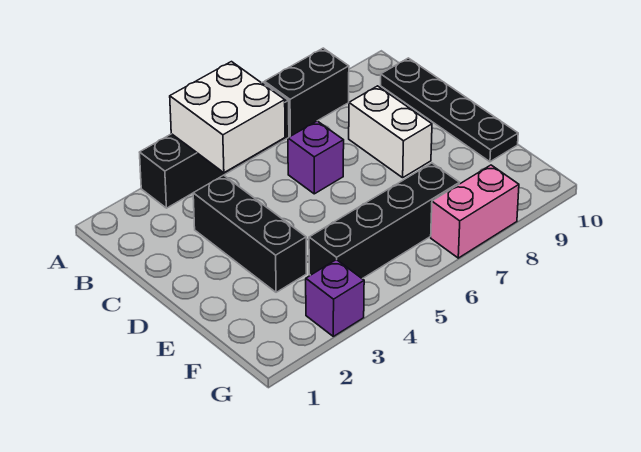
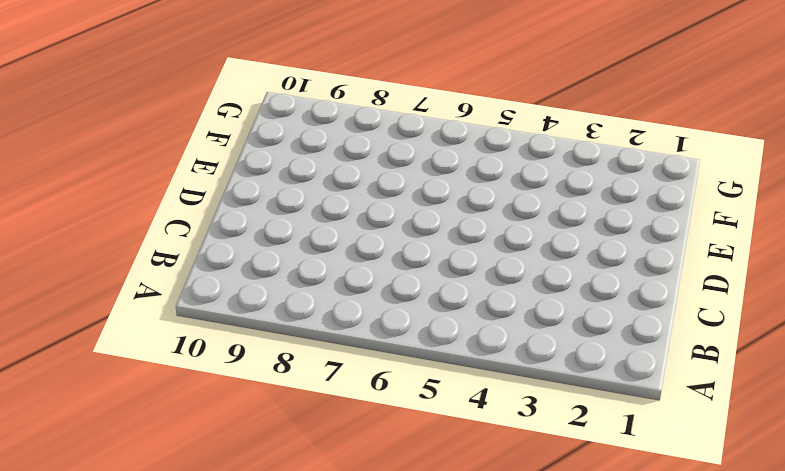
none -> black brick A3:A6 level 1
none -> black brick A7:A8 level 1

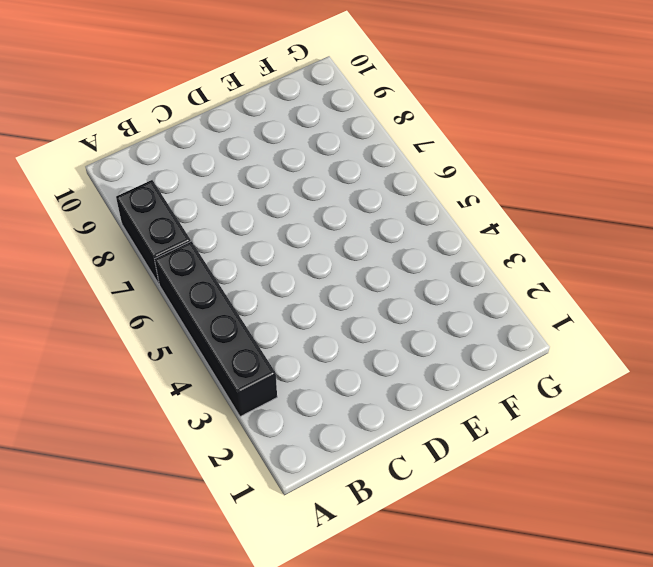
none -> black plate B10:E10 level 1
none -> black brick C3:E3 level 1

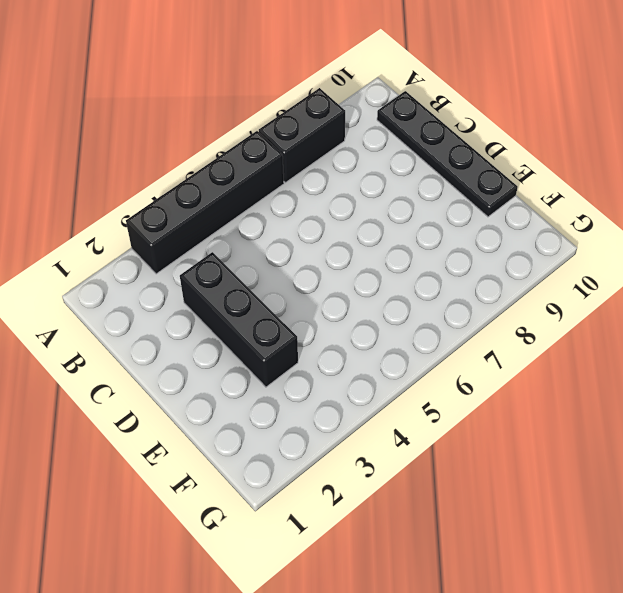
none -> purple brick C6 level 1
none -> white brick C8:D8 level 1

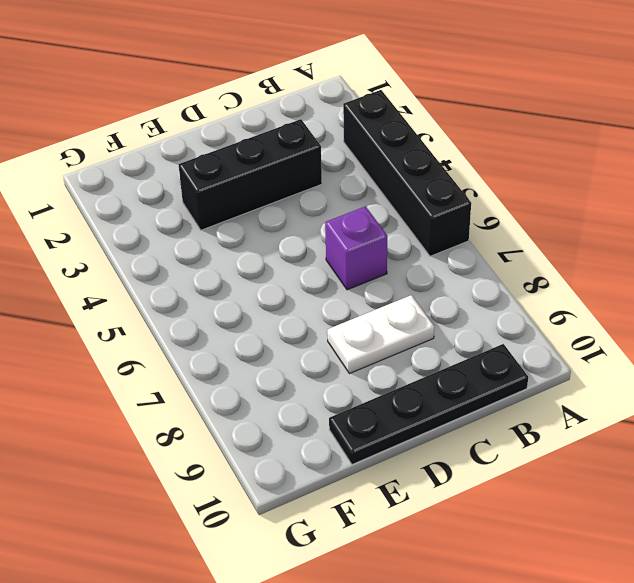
white plate C8:D8 level 1 -> white brick C8:D8 level 1
none -> black brick A7:A8 level 1
none -> black brick F4:F7 level 1

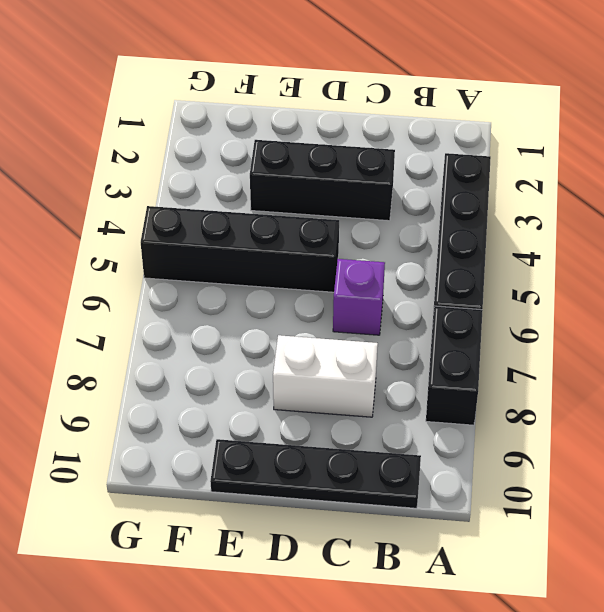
black brick D5:G5 level 1 -> black brick F4:F7 level 1
none -> purple brick G3 level 1
none -> pink brick G7:G8 level 1

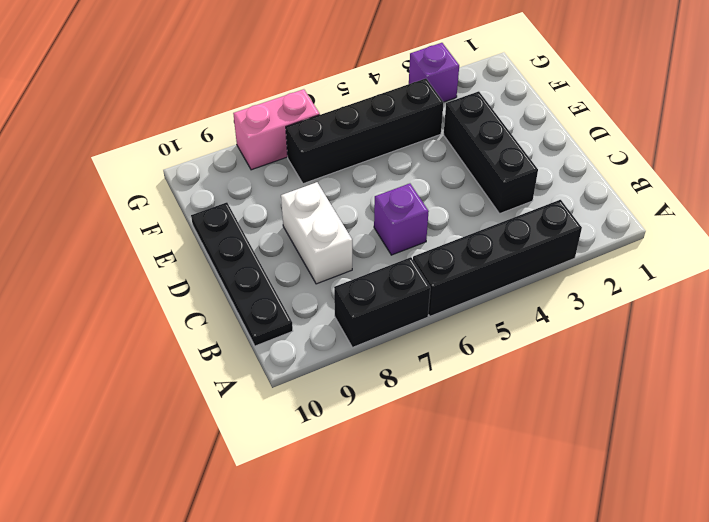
none -> white brick A4:B5 level 2

